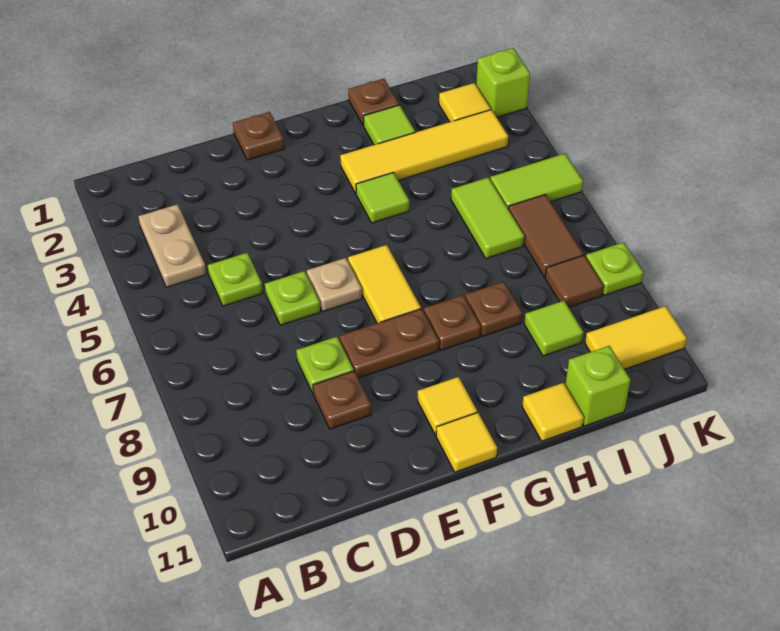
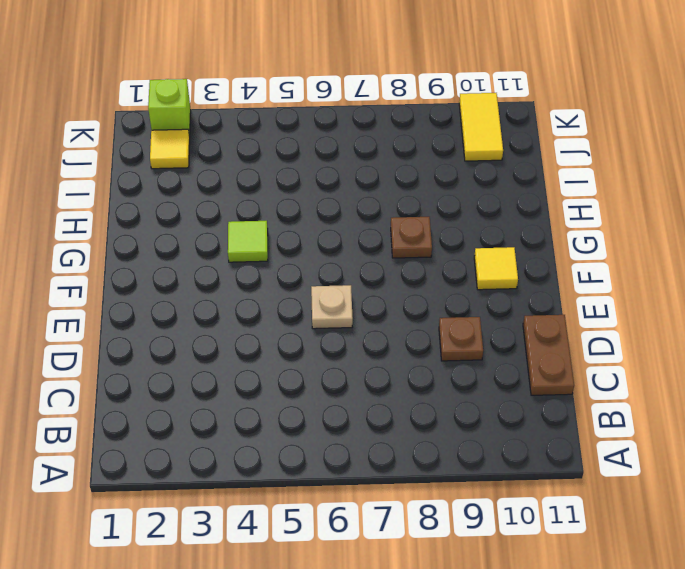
brown plate C11:D11 level 1 -> brown plate E8:F8 level 1
none -> tan plate B3:B4 level 1
none -> lime plate C5 level 1
none -> lime plate D6 level 1

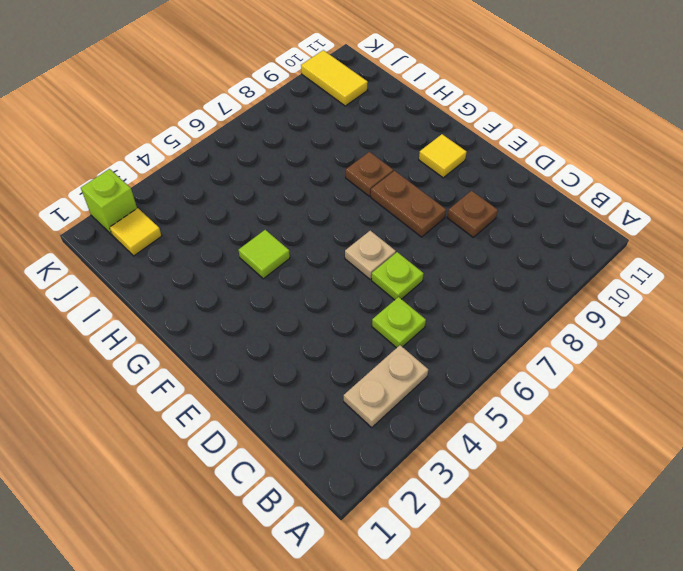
none -> lime plate D8 level 1
none -> brown plate E1 level 1
none -> yellow tile F6:F7 level 1

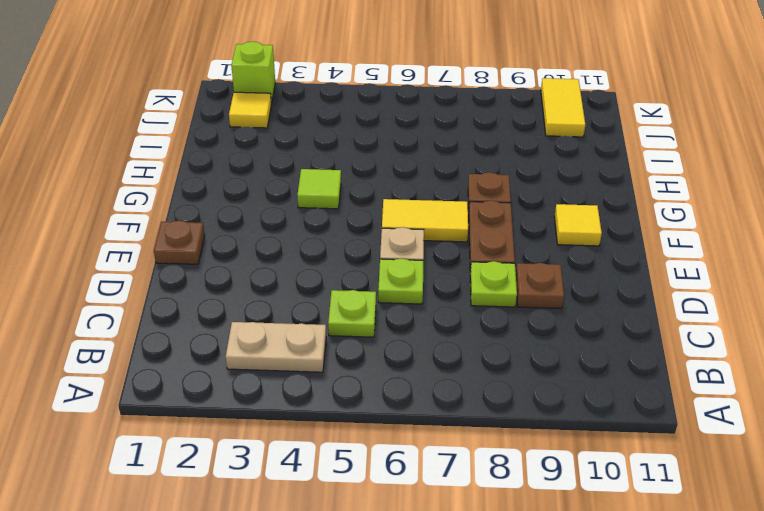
none -> yellow tile F11 level 1
none -> yellow tile G3:J3 level 1
none -> brown plate H1 level 1

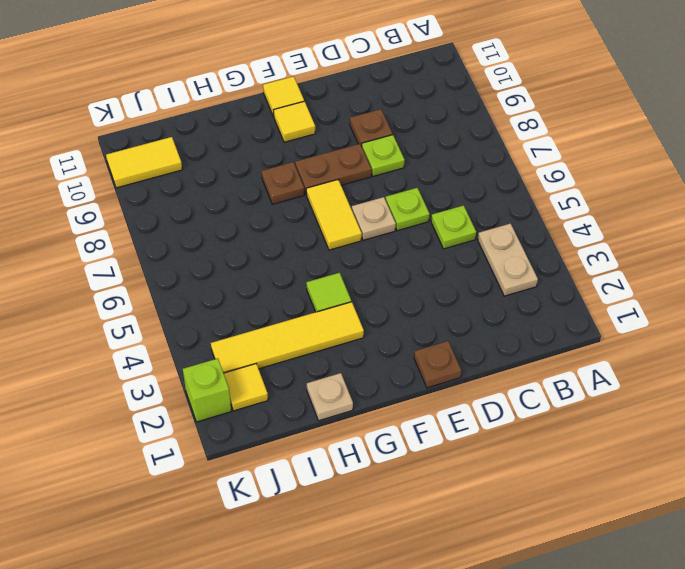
tan plate H1 level 1 -> brown plate H1 level 1
none -> lime tile H2 level 1
none -> brown plate H8 level 1
none -> yellow tile H11 level 1

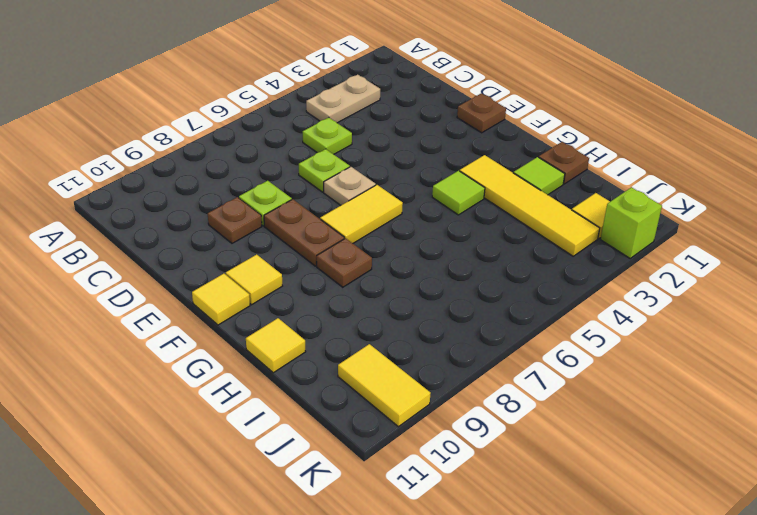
none -> brown plate H8 level 1
none -> lime tile I5:I6 level 1
none -> lime tile I9 level 1

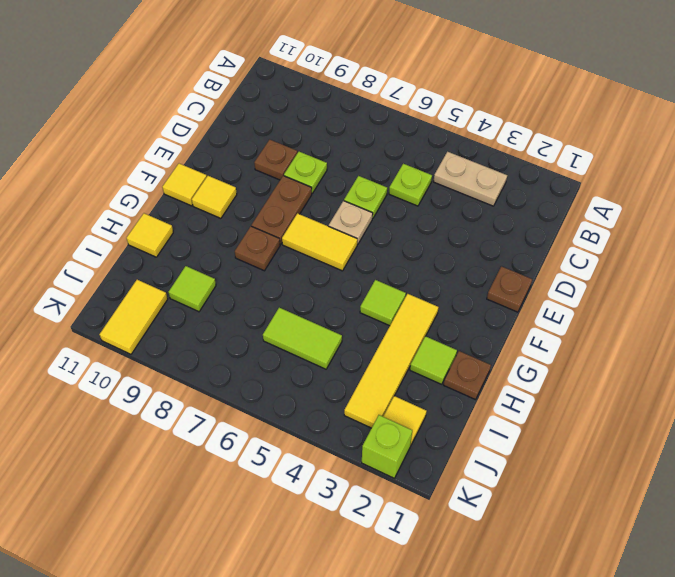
none -> brown plate H8 level 1
none -> lime brick I11 level 1
none -> lime tile J5:K5 level 1

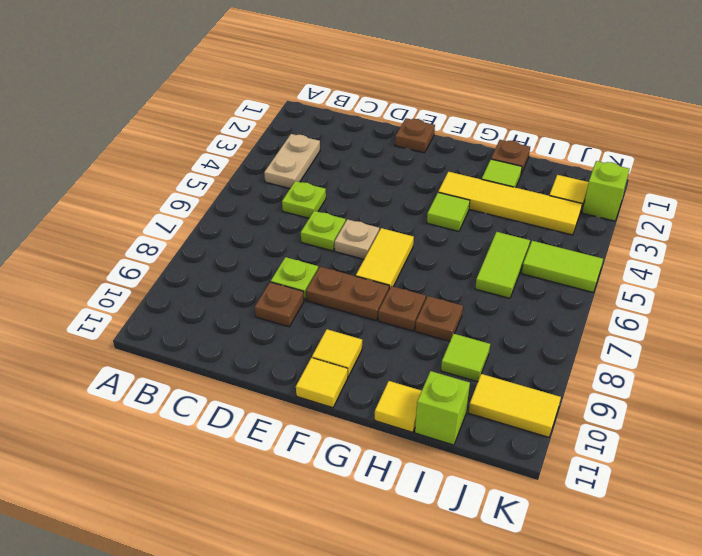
none -> brown tile J6:J7 level 1
none -> brown tile J8 level 1
none -> lime plate K8 level 1

